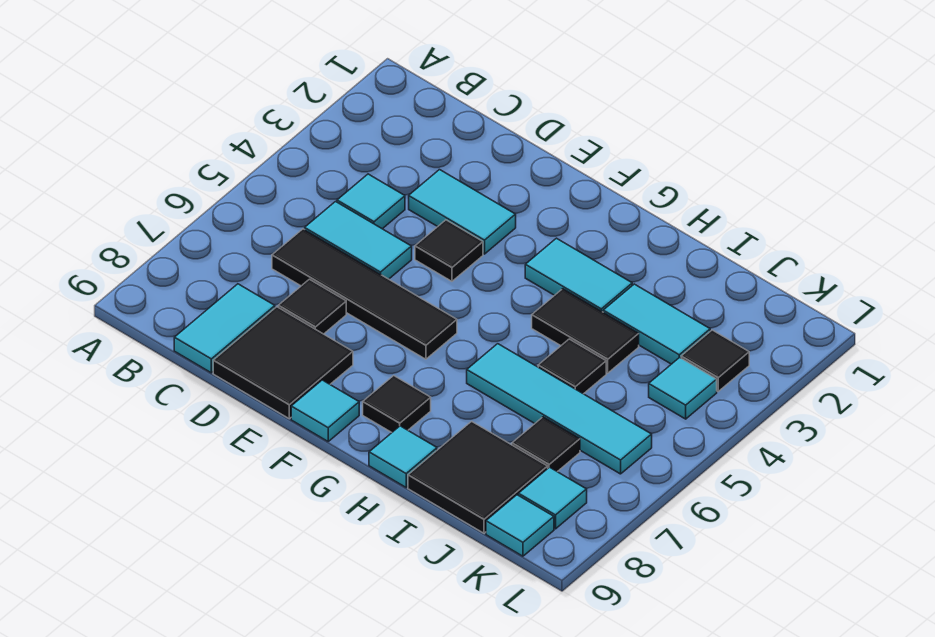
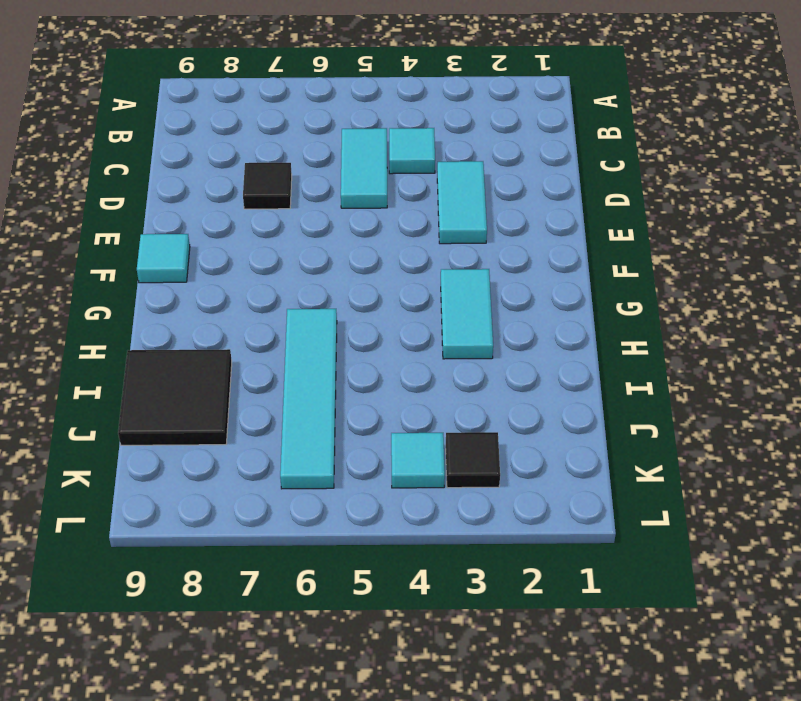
none -> black tile C6:F6 level 1
none -> cyan tile C8:C9 level 1
none -> black tile D8:E9 level 1

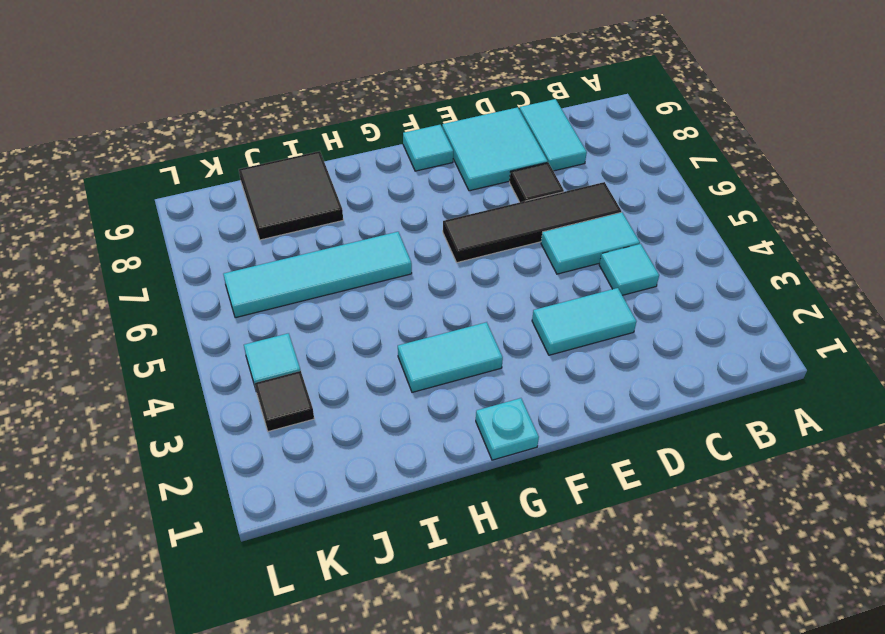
cyan tile D8:E9 level 1 -> black tile D8:E9 level 1
cyan plate G1 level 1 -> none
none -> black tile E4 level 1
none -> black tile G8 level 1
none -> black tile H4:I4 level 1

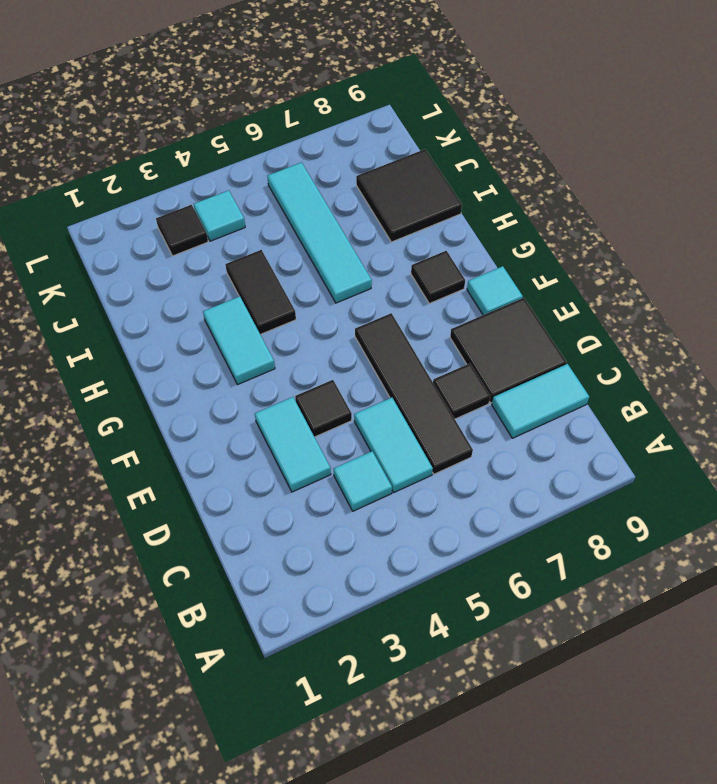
none -> cyan tile H9 level 1
none -> cyan tile I3:J3 level 1
none -> black tile I5 level 1

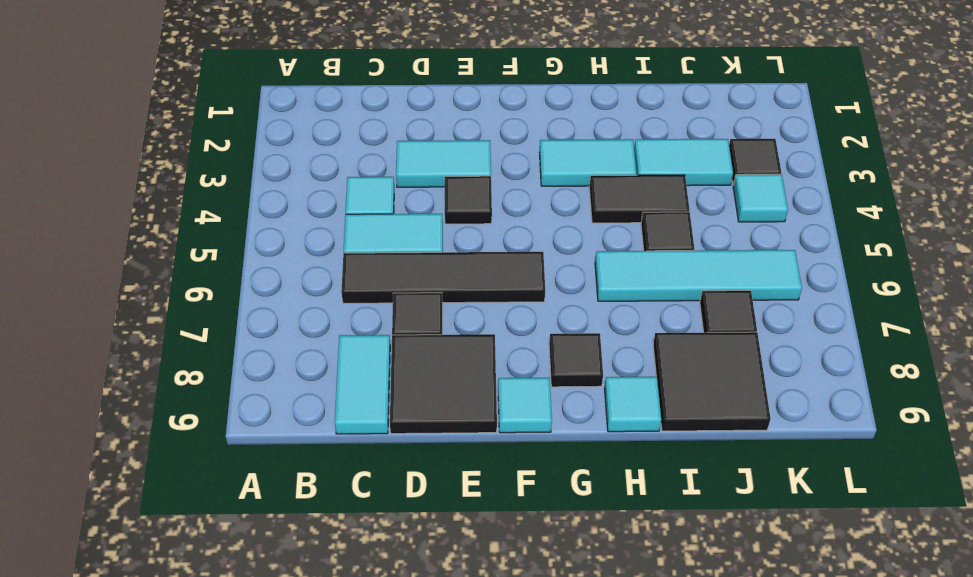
none -> cyan tile K8 level 1
none -> cyan tile K9 level 1

